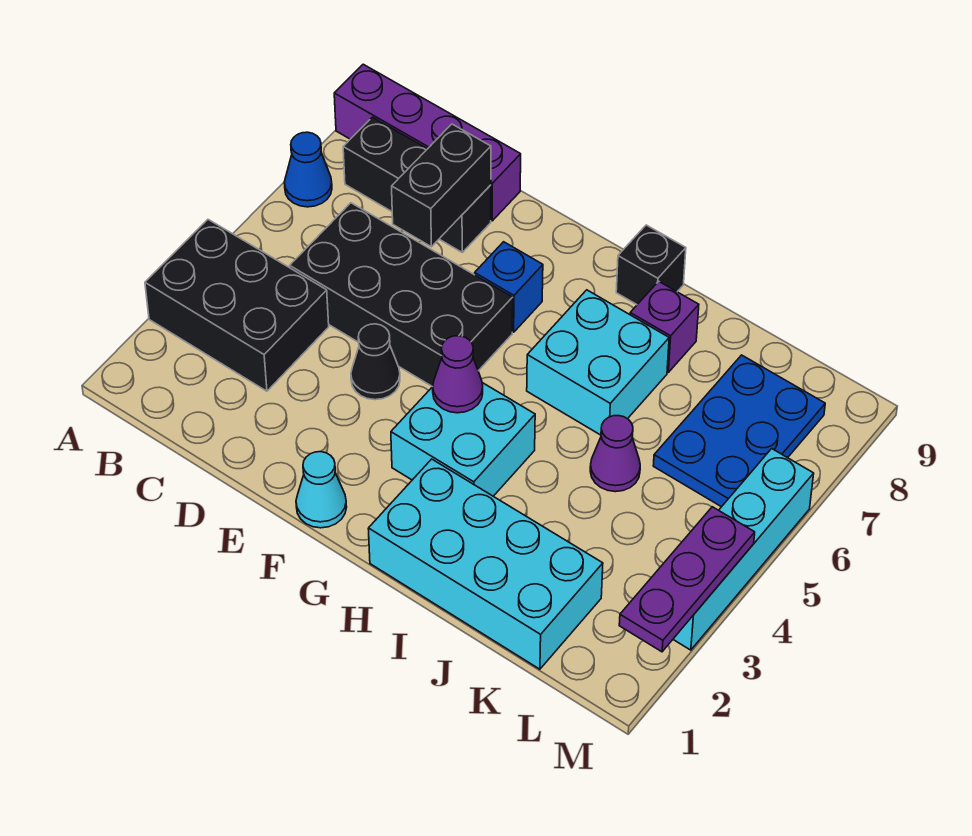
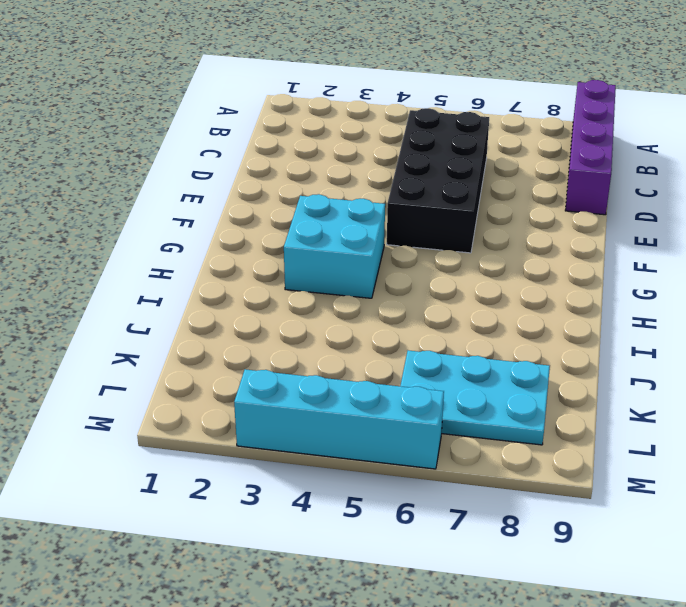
cyan plate K6:L8 level 1 -> blue plate K6:L8 level 1
none -> black brick A3:C4 level 1
none -> blue cone A7 level 1
none -> black brick B8:D8 level 1

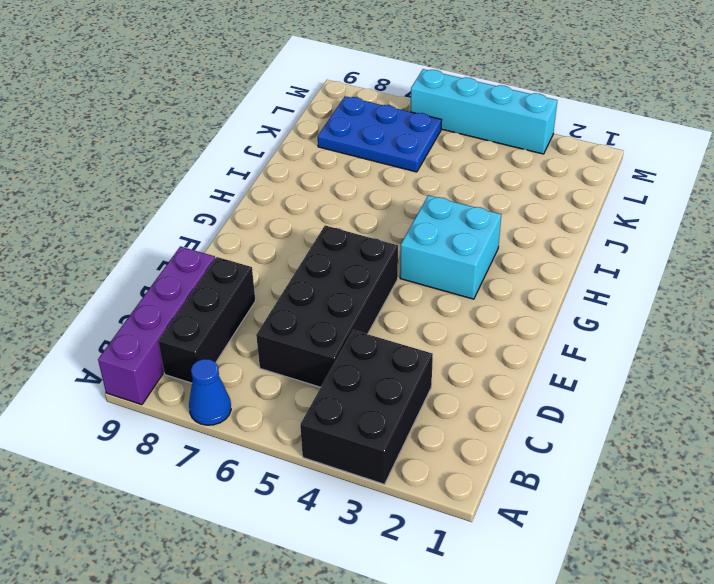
none -> black cone E4 level 1
none -> cyan cone F1 level 1
none -> blue brick F7 level 1

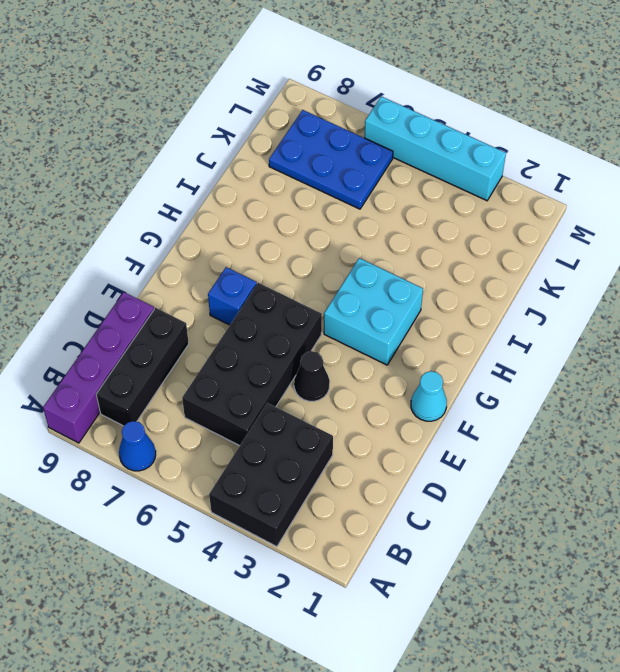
none -> cyan brick H1:K2 level 1
none -> cyan brick H6:I7 level 1
none -> black brick H9 level 1

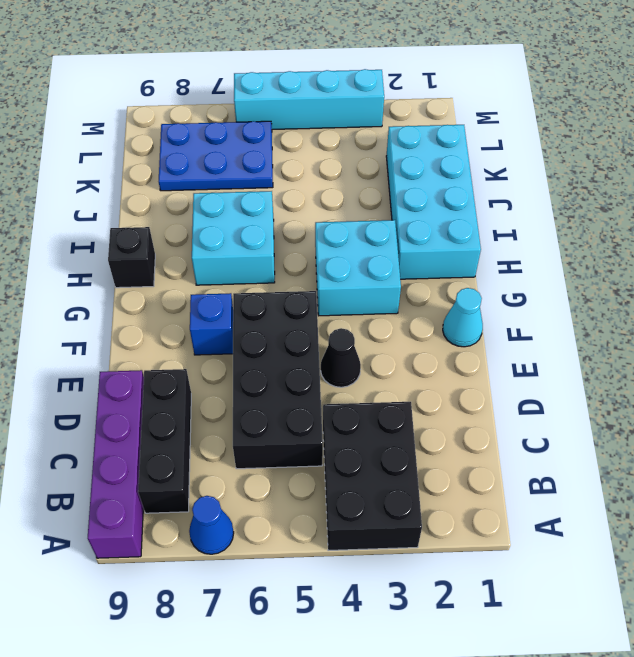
none -> purple brick I8 level 1
none -> purple cone J5 level 1
none -> black brick D7:D8 level 2

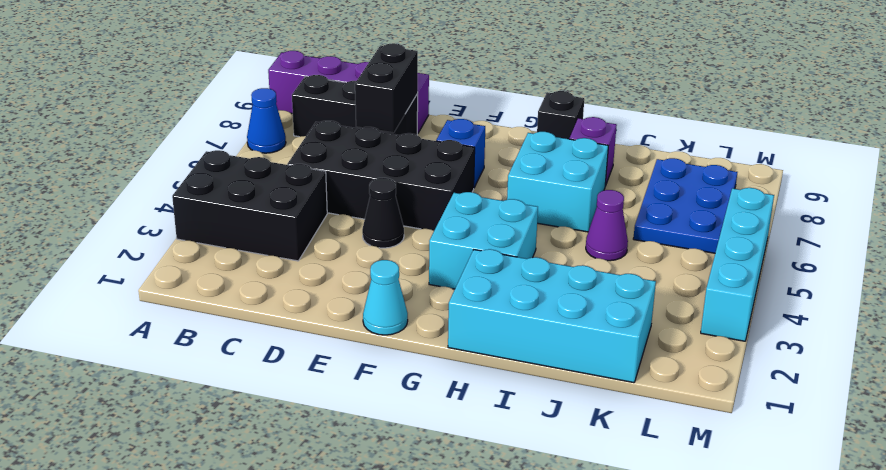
none -> purple cone G4 level 2
none -> purple plate M2:M4 level 2

